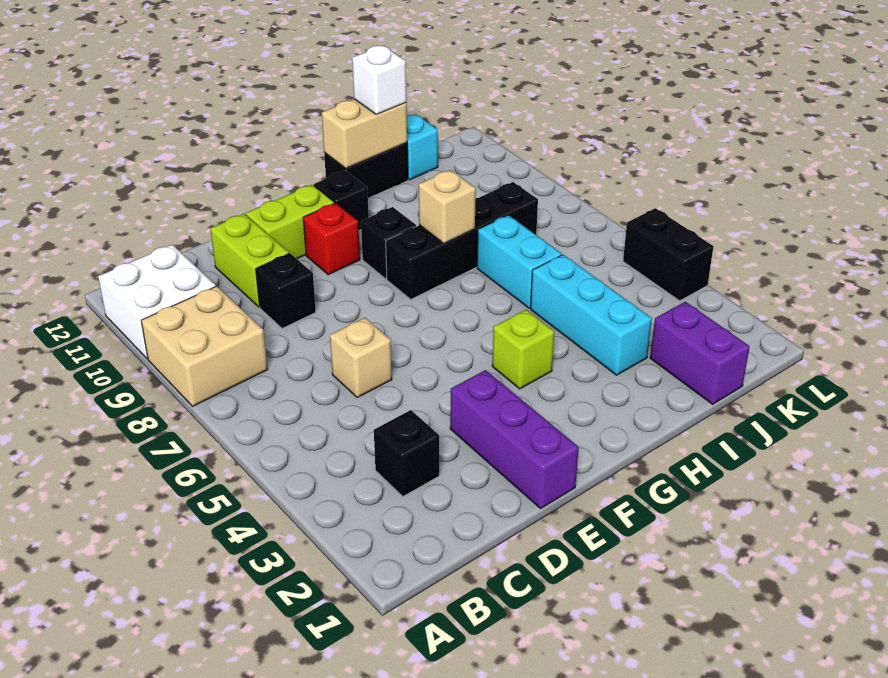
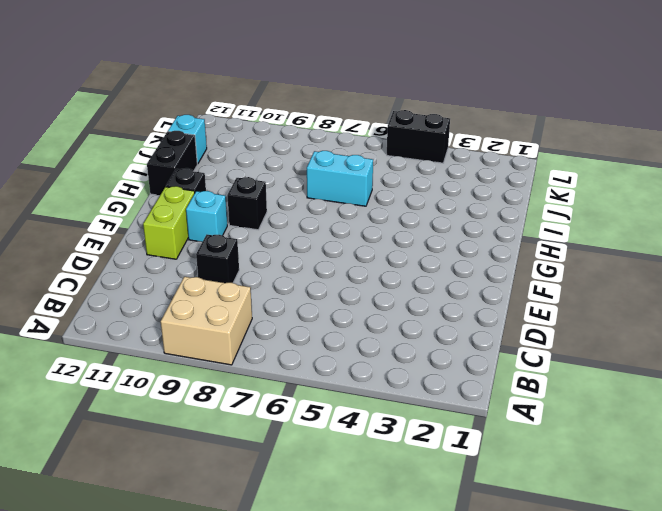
cyan brick F10 level 1 -> red brick F10 level 1
none -> white brick A10:B11 level 1
none -> black brick C3 level 1
none -> tan brick D6 level 1

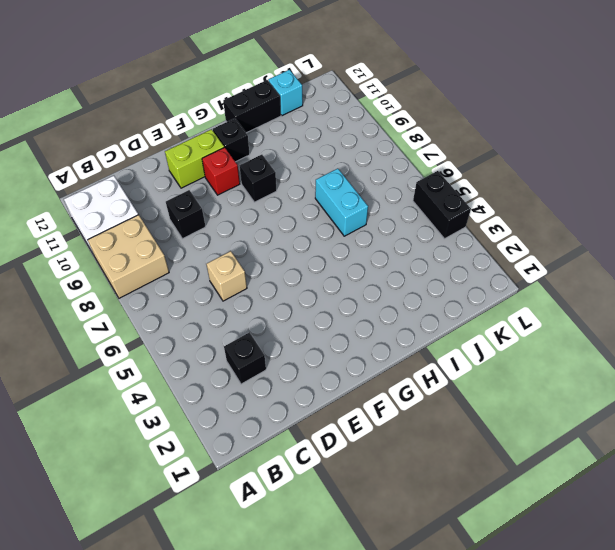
none -> lime brick D10:D11 level 1
none -> purple brick E1:E3 level 1
none -> lime brick G4 level 1

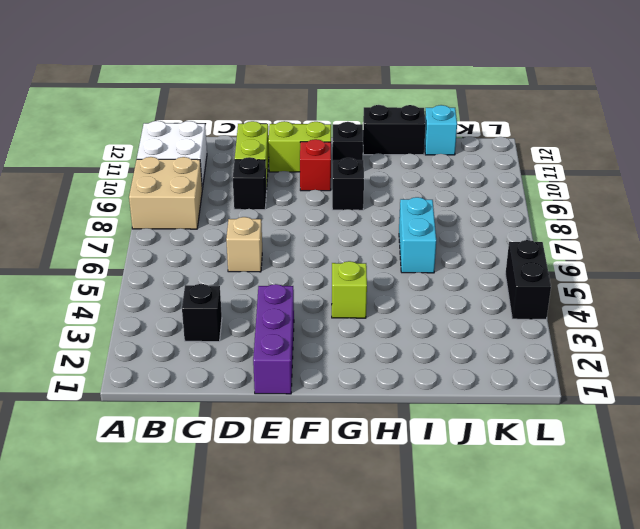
none -> black brick G8:J8 level 1
none -> cyan brick I3:I5 level 1
none -> purple brick J1:J2 level 1

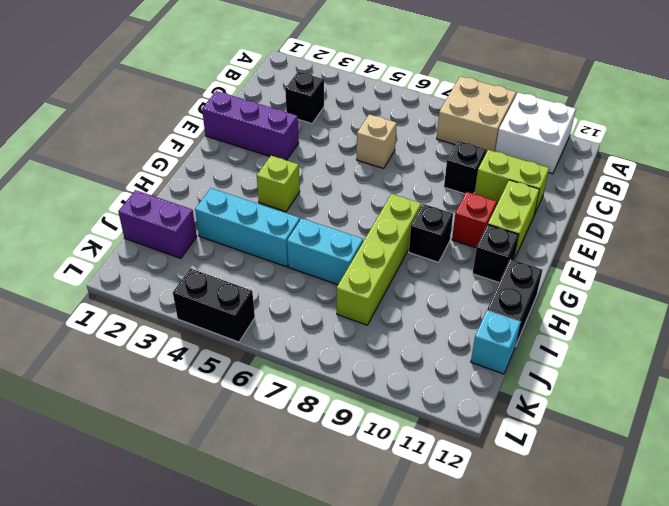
lime brick G8:J8 level 1 -> black brick G8:J8 level 1
none -> tan brick H8 level 2
none -> tan brick H12:I12 level 2
none -> white brick I12 level 3

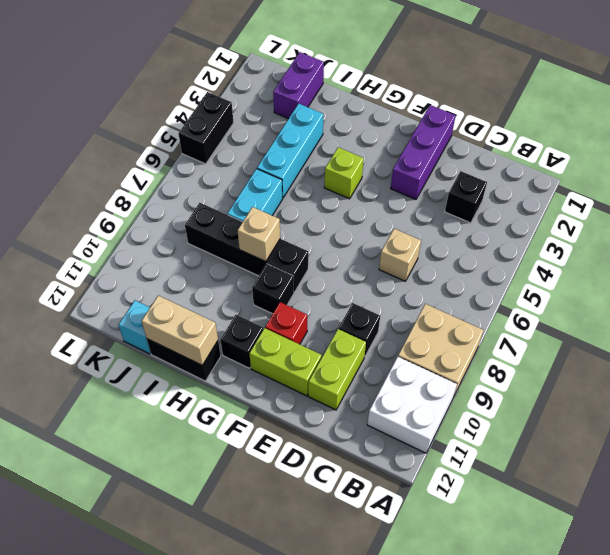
none -> white brick I12 level 3

